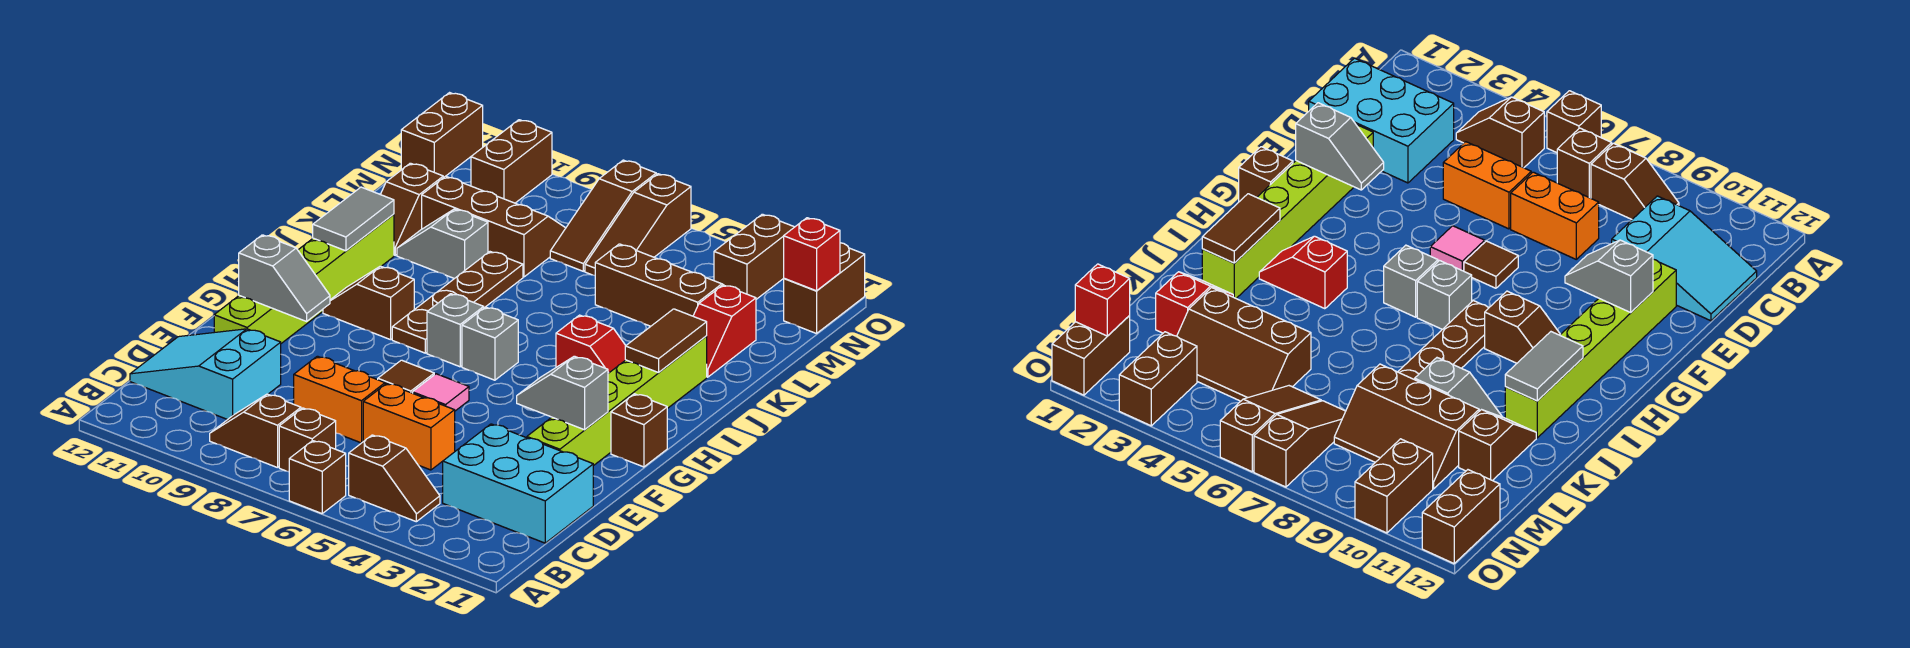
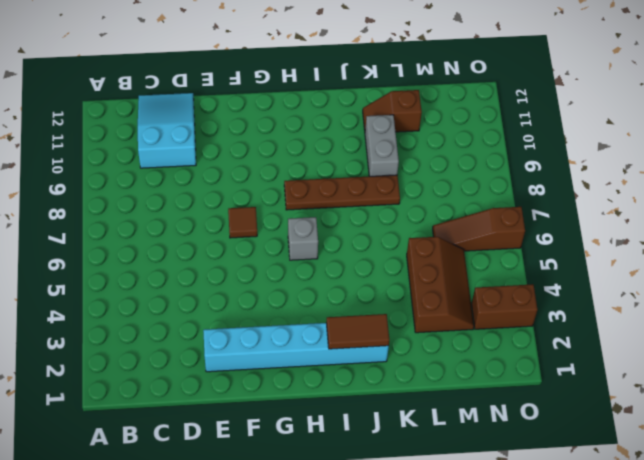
cyan brick E2:J2 level 1 -> lime brick E2:J2 level 1
grey brick K9:K10 level 1 -> grey slope K9:K10 level 1 top 9
none -> brown brick A6 level 1
none -> brown slope B4:B5 level 1 top 5
none -> brown brick B7 level 1
none -> brown slope B8:B9 level 1 top 8

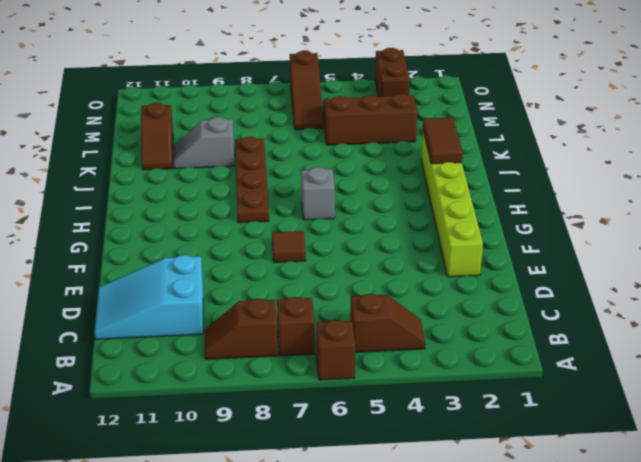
none -> cyan brick C1:D3 level 1
none -> orange brick D5:D6 level 1
none -> orange brick D7:D8 level 1
none -> lime brick E11:J11 level 1

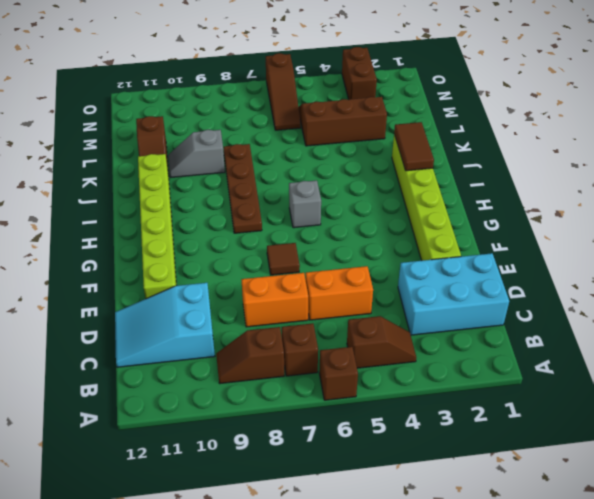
none -> pink tile F6 level 1
none -> brown brick G1 level 1
none -> grey brick H7 level 1
none -> brown slope H9:H10 level 1 top 9

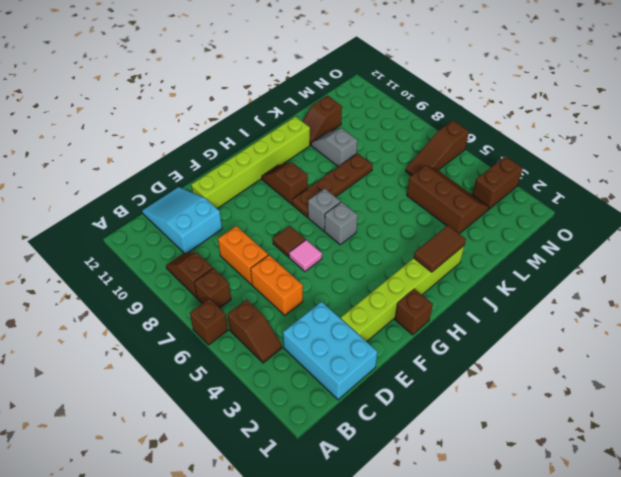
none -> red slope I3:I4 level 1 top 4
none -> red slope K2:L2 level 1 top L
none -> brown slope L8:M10 level 1 top L
none -> brown slope M7:O7 level 1 top O

